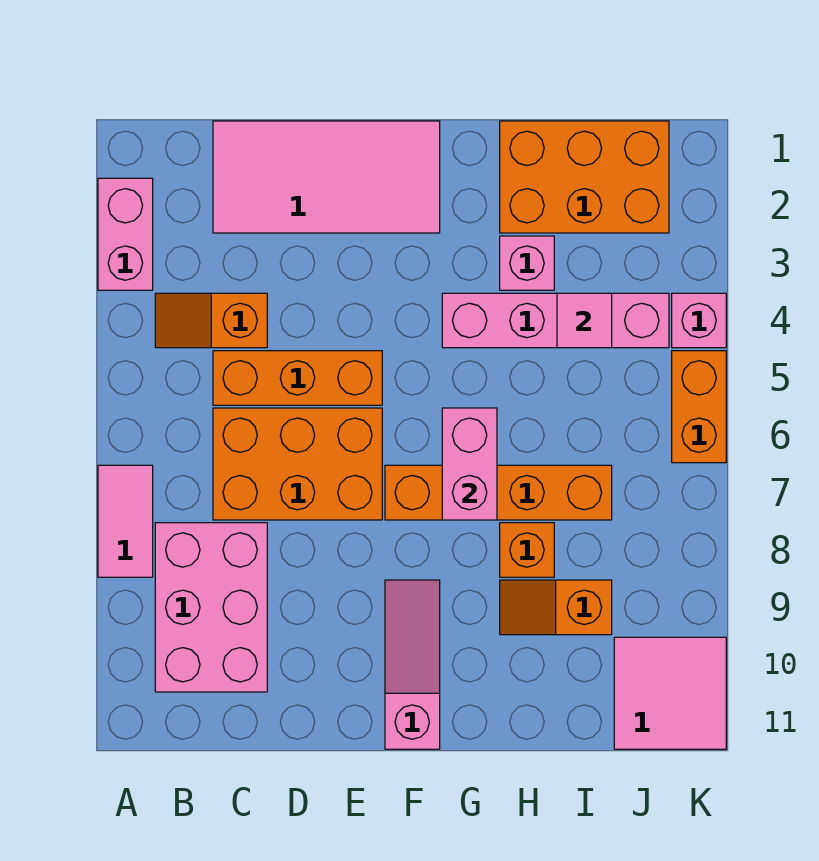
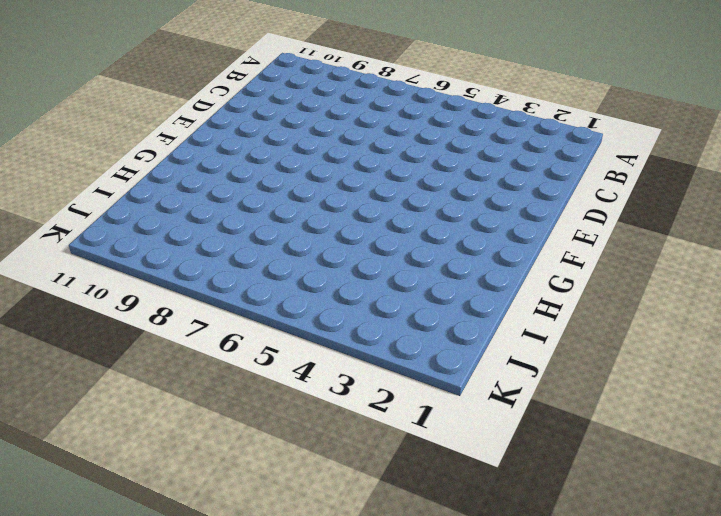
none -> pink brick A2:A3 level 1
none -> pink tile A7:A8 level 1
none -> orange slope B4:C4 level 1 top C

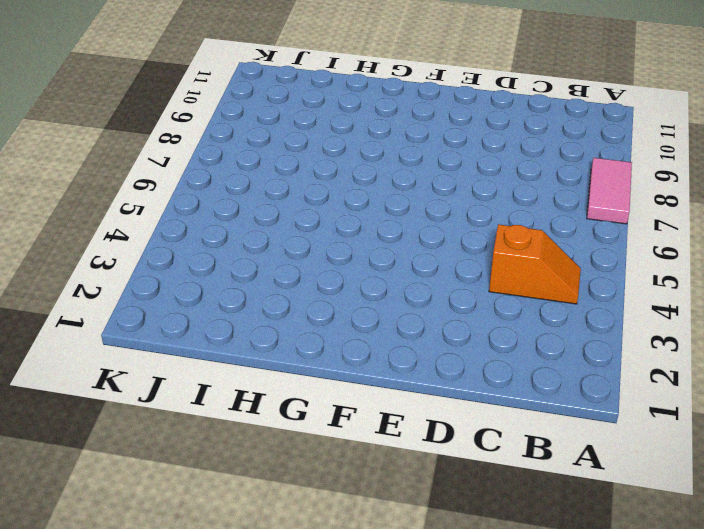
none -> pink brick A2:A3 level 1
none -> pink brick B8:C10 level 1
none -> pink tile C1:F2 level 1

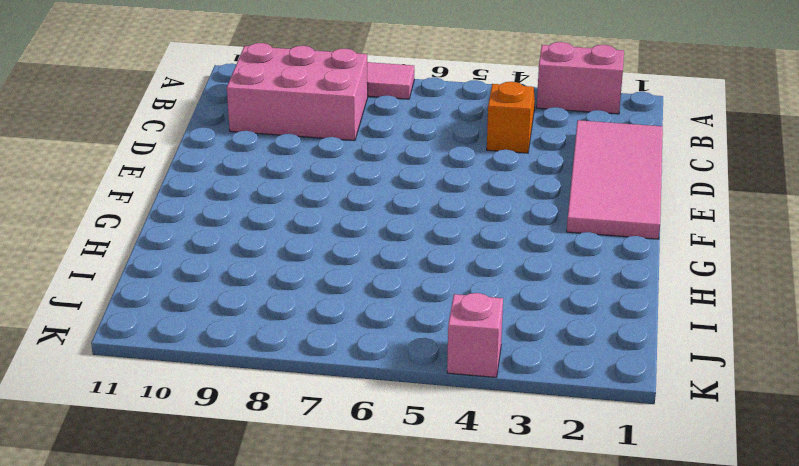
none -> orange brick C5:E5 level 1
none -> orange brick C6:E7 level 1
none -> orange brick F7:I7 level 1

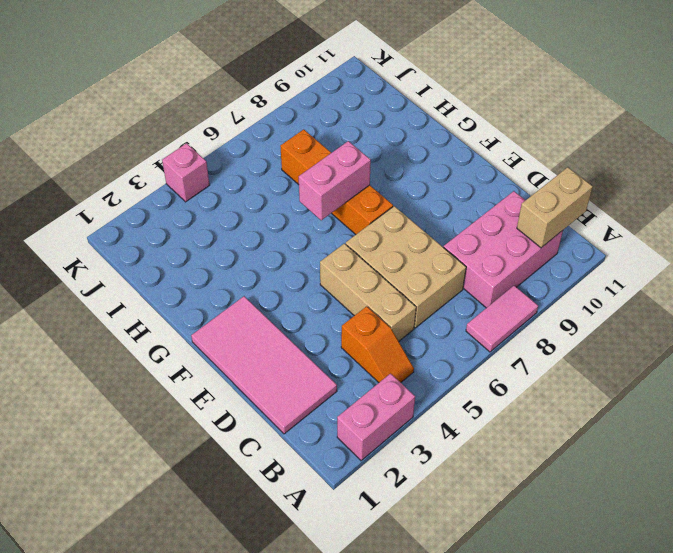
tan brick B10:B11 level 2 -> none
tan brick C5:E5 level 1 -> orange brick C5:E5 level 1
tan brick C6:E7 level 1 -> orange brick C6:E7 level 1
none -> pink slope F9:F11 level 1 top 11
none -> pink brick G4:J4 level 1
none -> orange brick H1:J2 level 1

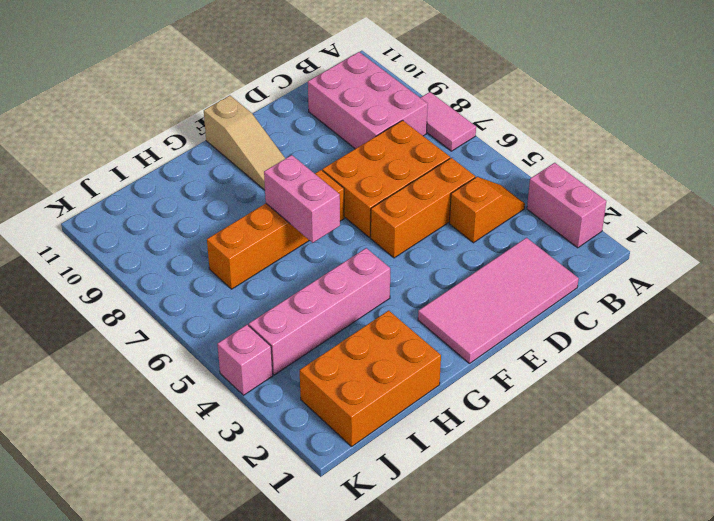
tan slope F9:F11 level 1 top 11 -> pink slope F9:F11 level 1 top 11
none -> pink brick H3 level 1
none -> orange brick H8 level 1
none -> orange slope H9:I9 level 1 top I

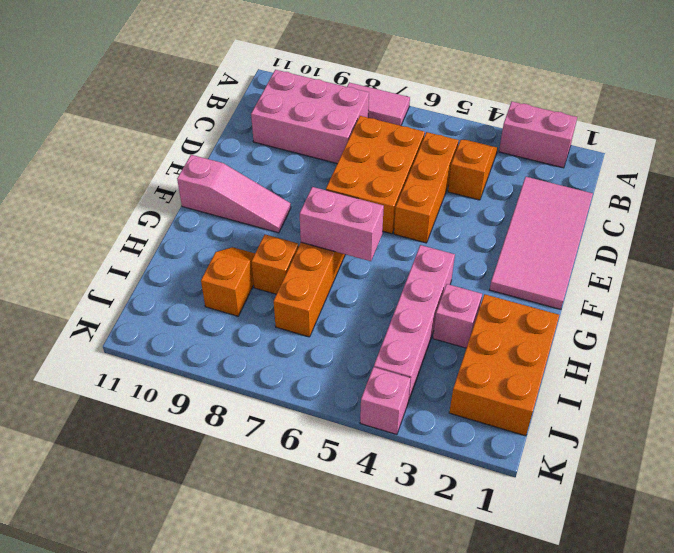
none -> pink tile J10:K11 level 1
none -> orange brick K5:K6 level 1
none -> pink tile I4 level 2

